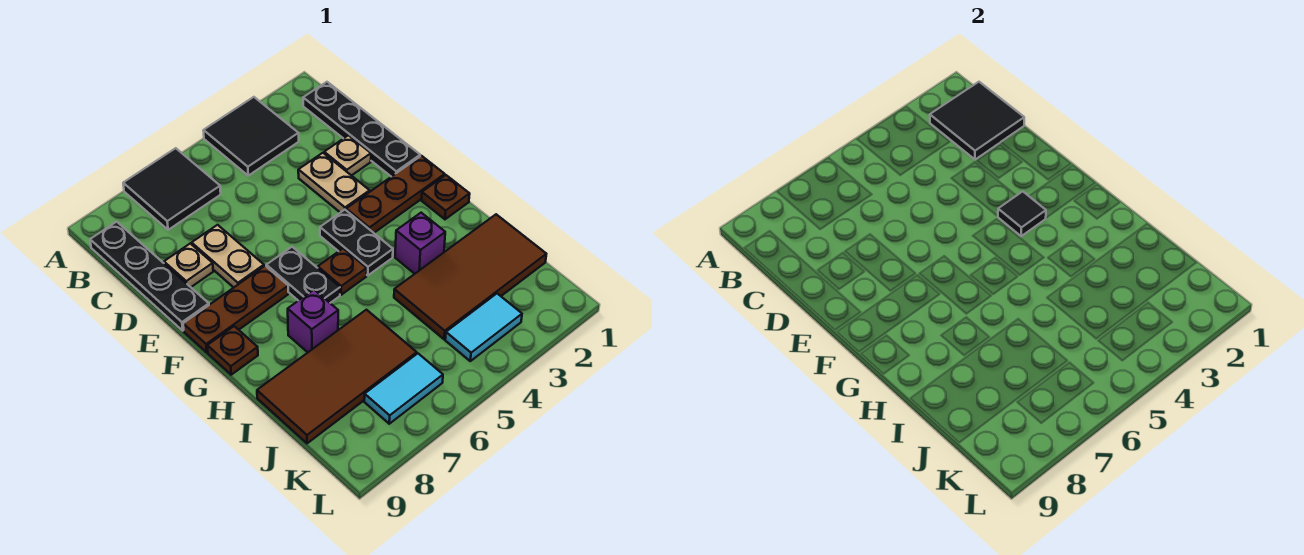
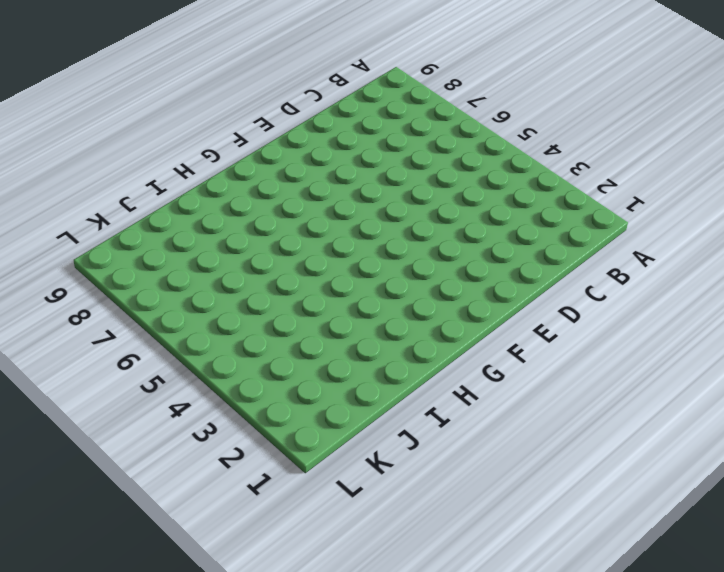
none -> black tile A3:B4 level 1
none -> black tile A6:B7 level 1
none -> black plate B1:E1 level 1

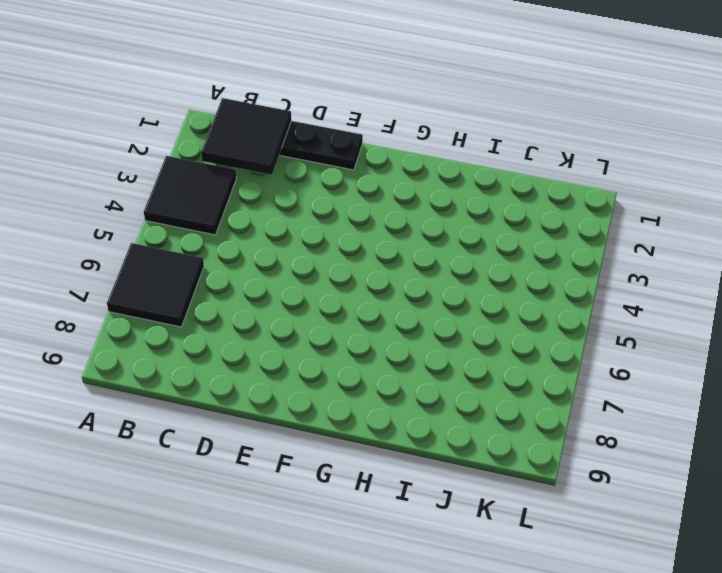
none -> black plate B9:E9 level 1
none -> tan plate D2 level 1
none -> tan plate D3:E3 level 1

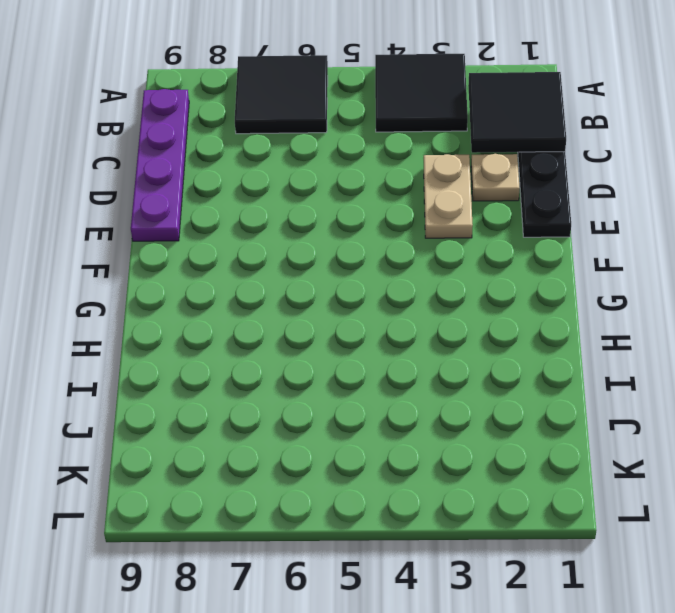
purple plate B9:E9 level 1 -> black plate B9:E9 level 1
none -> tan plate D7:E7 level 1
none -> tan plate D8 level 1
none -> brown plate F1:F3 level 1

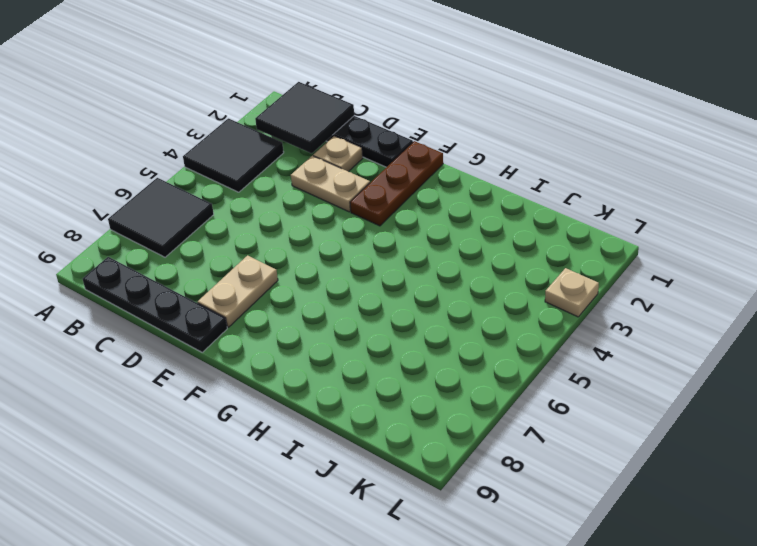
tan plate E7:E8 level 1 -> tan plate D7:E7 level 1
tan plate L3 level 1 -> tan plate D8 level 1
none -> black plate F4:G4 level 1
none -> black plate F6:G6 level 1
none -> brown plate F7:F9 level 1

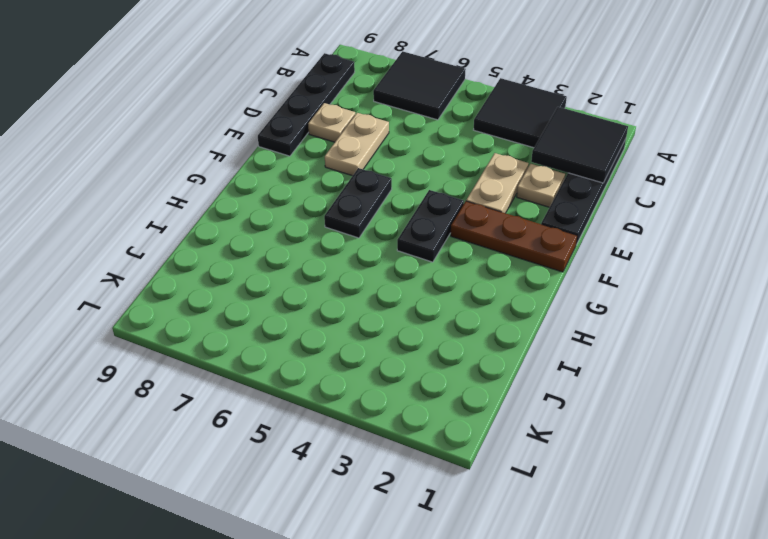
none -> brown plate F7:F9 level 1
none -> brown plate G1 level 1
none -> brown plate G5 level 1

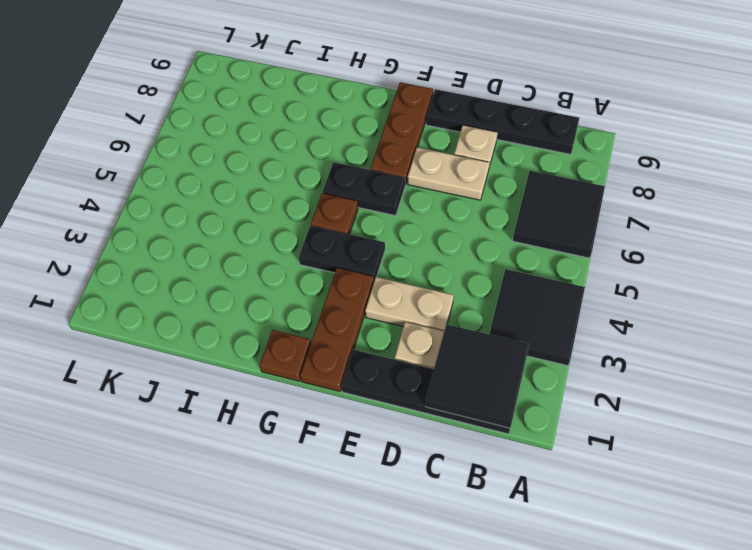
none -> brown plate G9 level 1
none -> purple brick H3 level 1
none -> purple brick H7 level 1

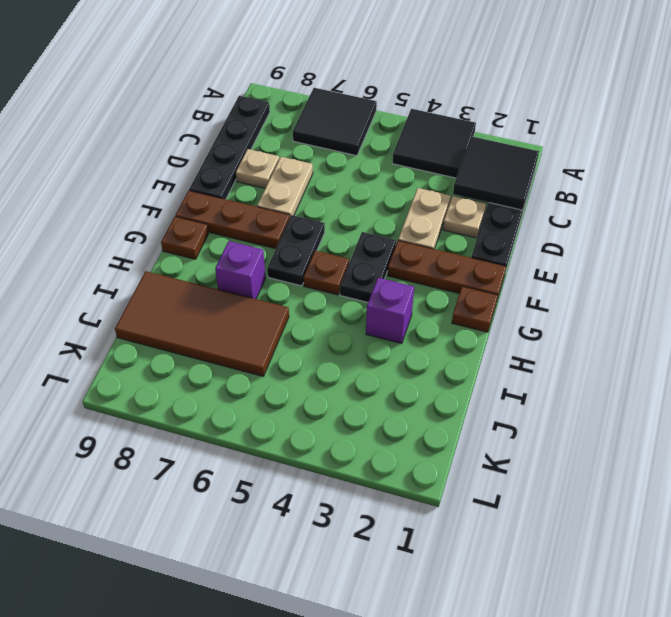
none -> brown tile I1:J4 level 1
none -> cyan tile K3:K4 level 1
none -> cyan tile K6:K7 level 1

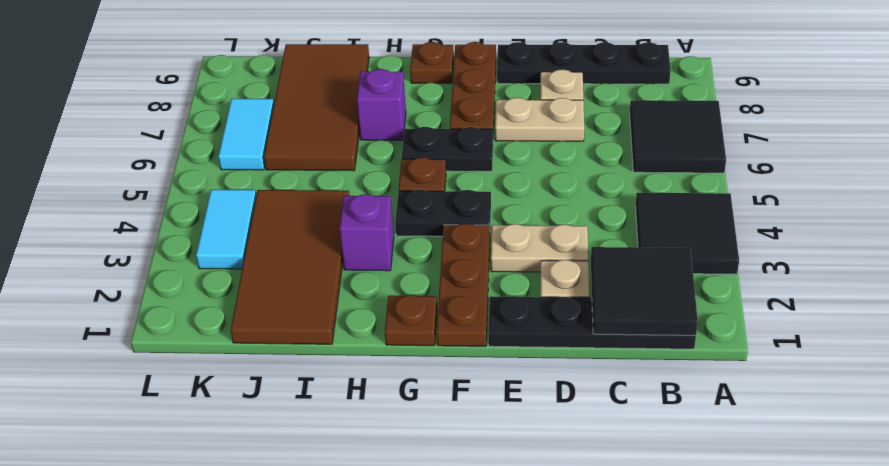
none -> black tile F3 level 2

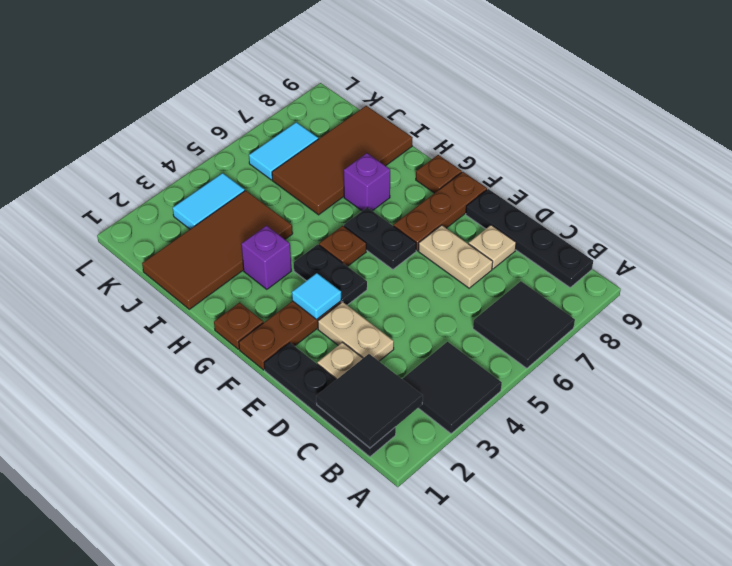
cyan tile F3 level 2 -> black tile F3 level 2

